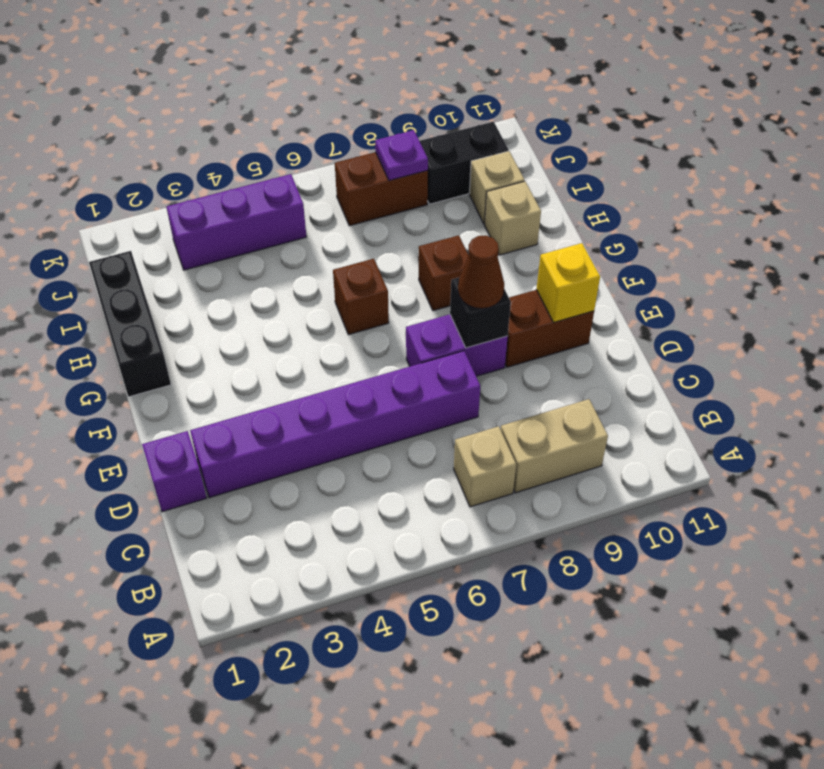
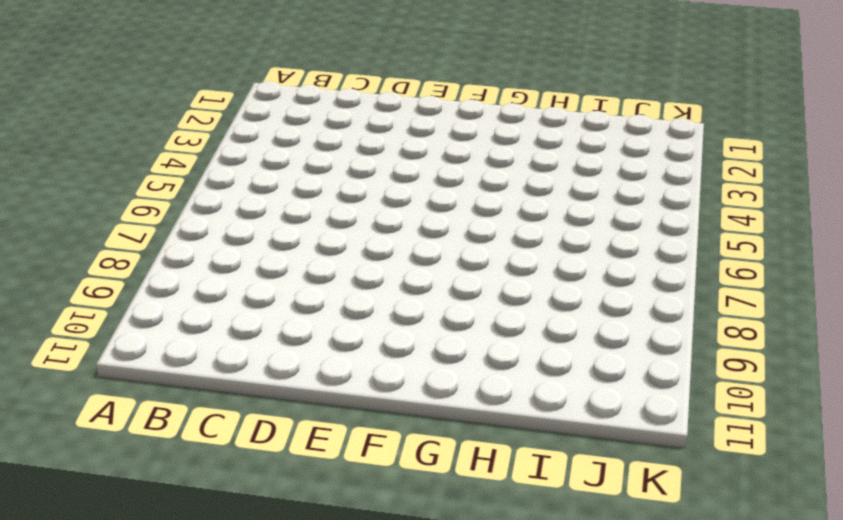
none -> tan brick B7 level 1
none -> tan brick B8:B9 level 1
none -> purple brick D1 level 1

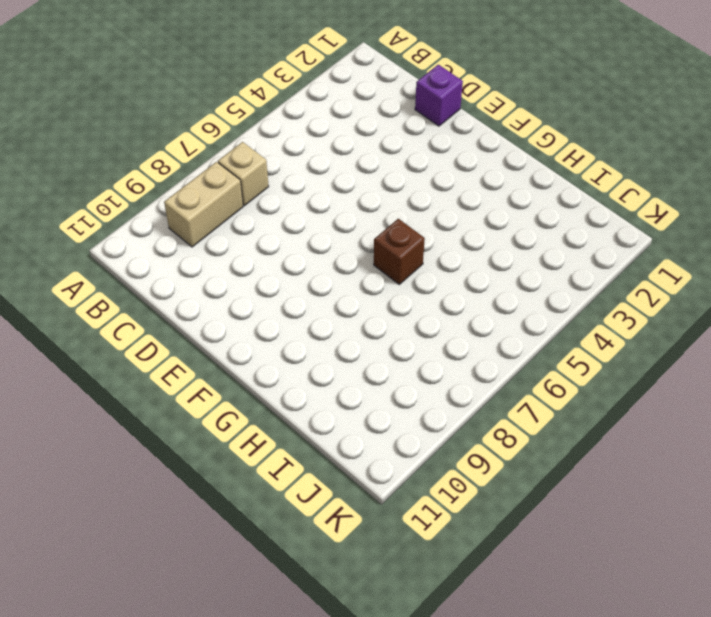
none -> purple brick D2:D7 level 1
none -> purple brick E7:E8 level 1
none -> brown brick E9:E10 level 1

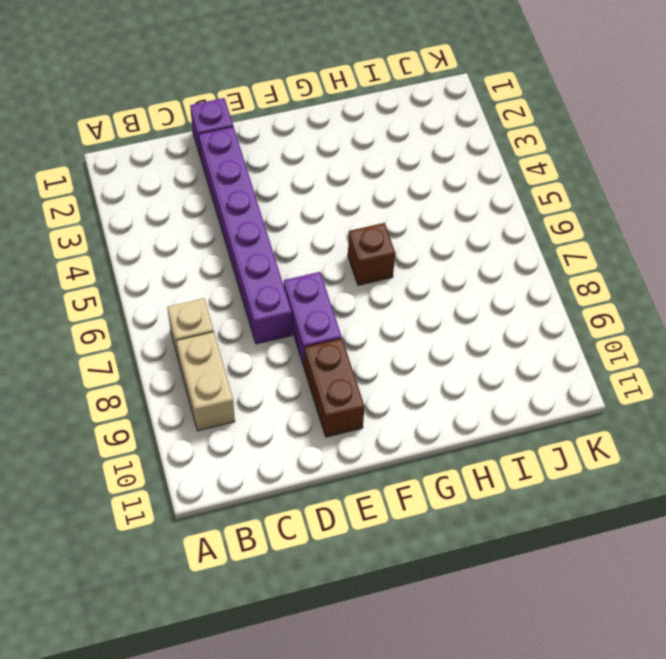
none -> black brick G1:I1 level 1
none -> brown brick G8 level 1
none -> tan brick H10 level 1

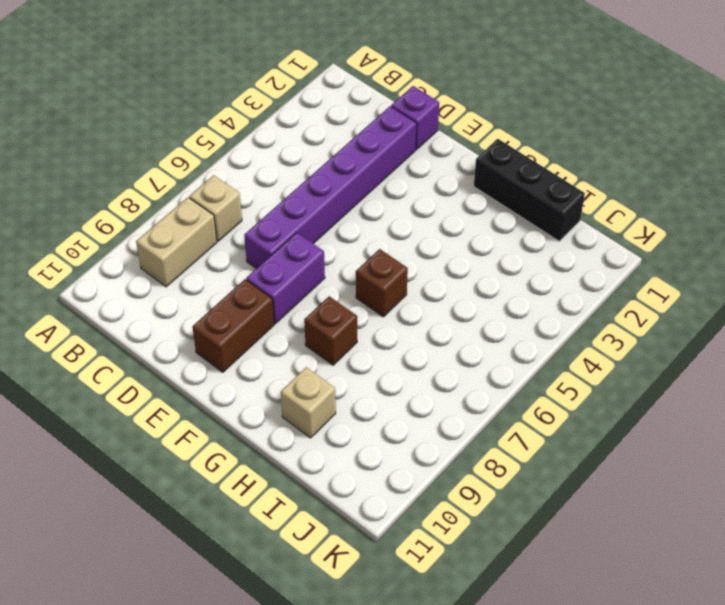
none -> tan brick I10 level 1
none -> purple brick J3:J5 level 1
none -> brown brick J7:J8 level 1

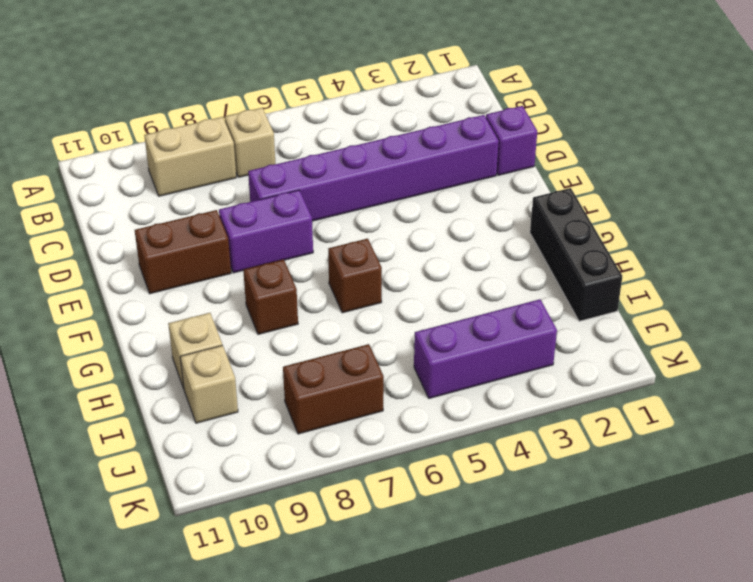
none -> black brick J9:J10 level 1
none -> black brick E8 level 2
none -> yellow brick E10 level 2

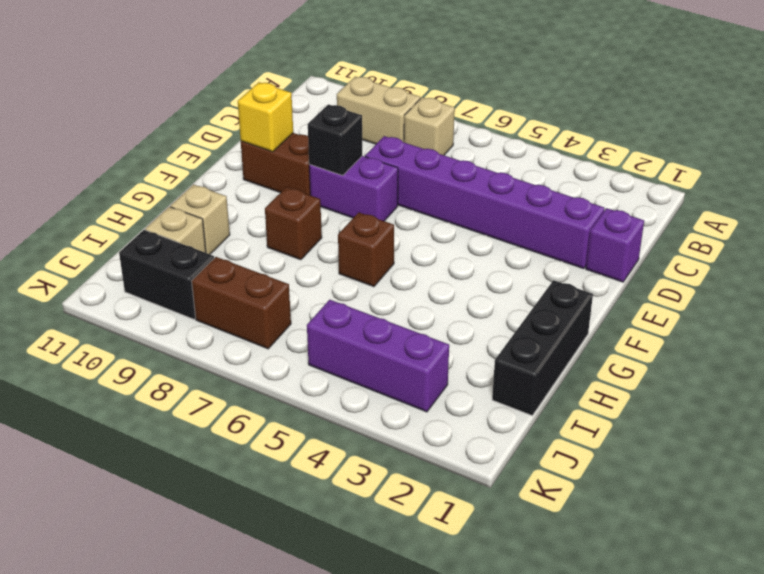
none -> purple plate J8 level 2
none -> brown cone E8 level 3

